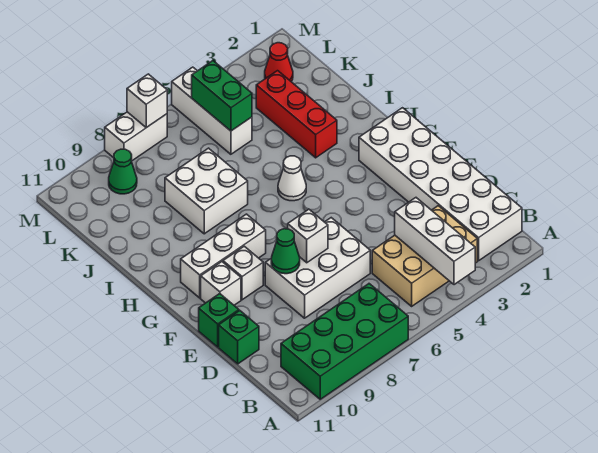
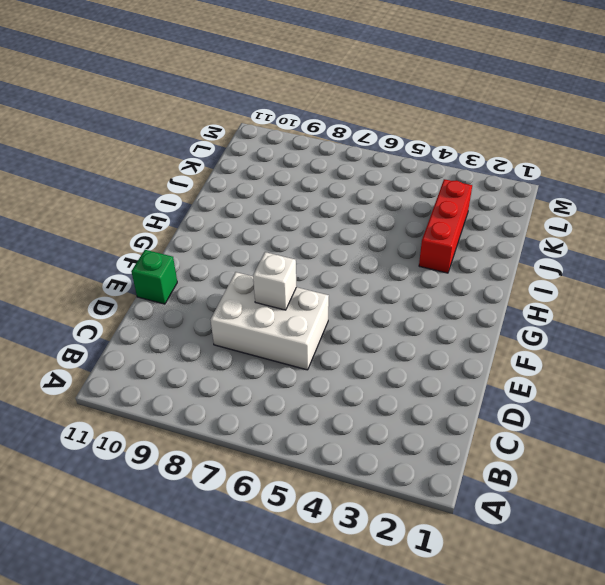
none -> green brick A7:B10 level 1
none -> white brick B1:G2 level 1
none -> tan brick B3:C5 level 1

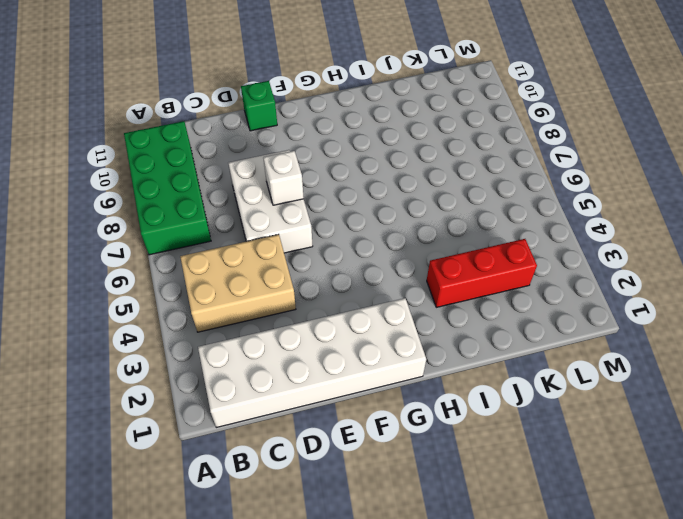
tan brick B4:D5 level 1 -> tan brick B3:C5 level 1
none -> green brick D11 level 1
none -> white brick F9 level 1
none -> white brick F10 level 1

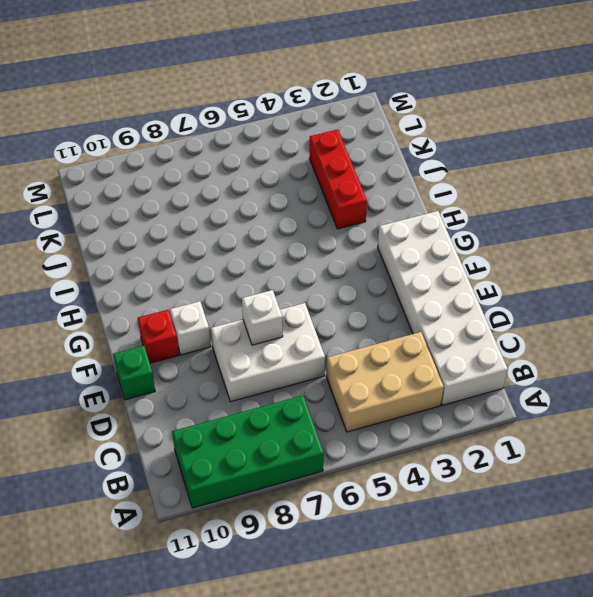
red brick F10 level 1 -> white brick F10 level 1
none -> green brick D11 level 1
none -> white brick G8:G10 level 1
none -> white cone H5 level 1

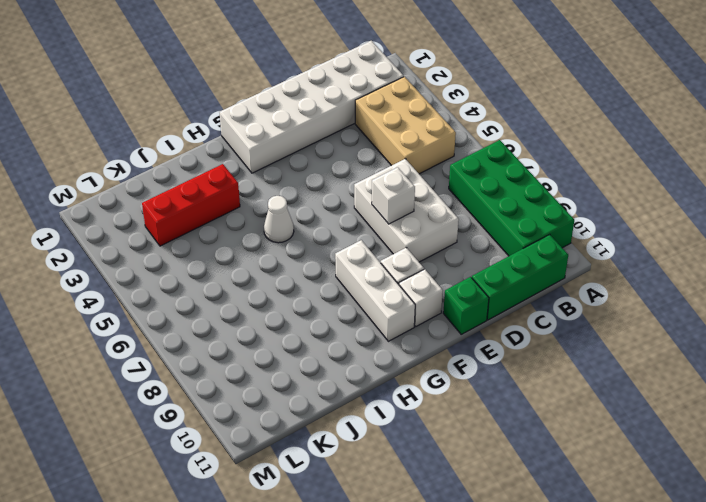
green brick B11:D11 level 1 -> green brick D11 level 1
none -> white brick I7:J8 level 1
none -> white brick K5:M5 level 1
none -> red cone L2 level 1

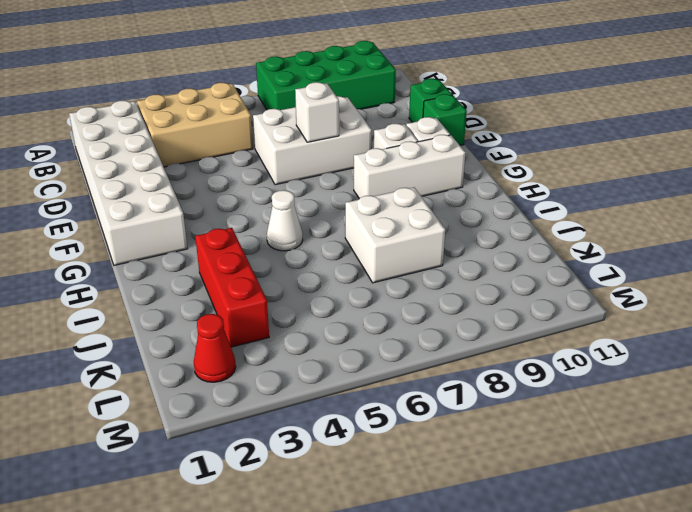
none -> white brick K5:M5 level 1
none -> green cone L9 level 1
none -> white brick M7:M8 level 1

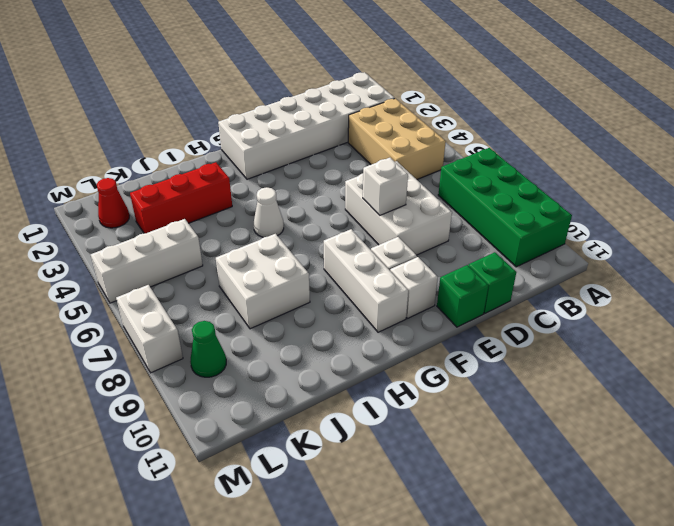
none -> white brick A4:C4 level 2
none -> green cone E8 level 2
none -> green brick K5:L5 level 2

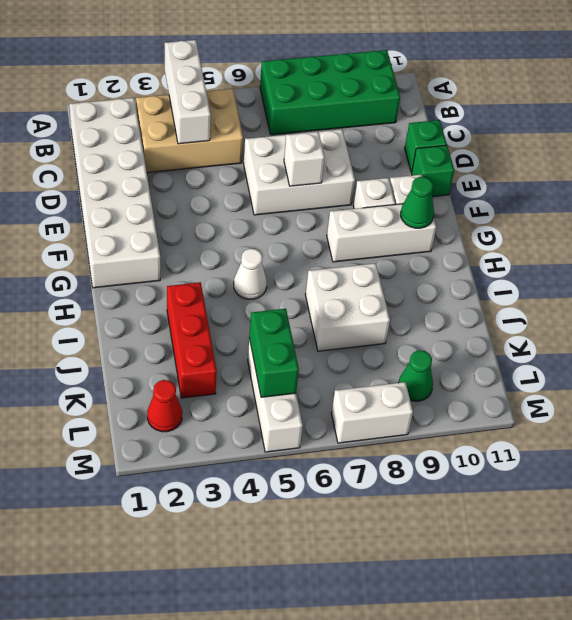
green cone G10 level 2 -> green cone E8 level 2
none -> white brick M7 level 2

